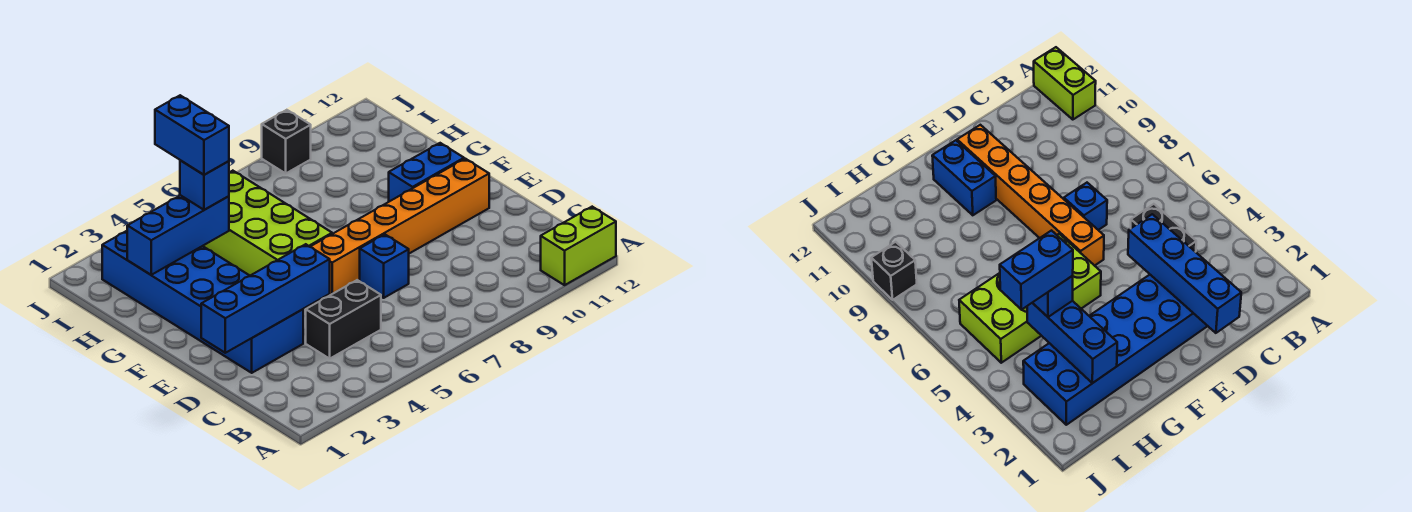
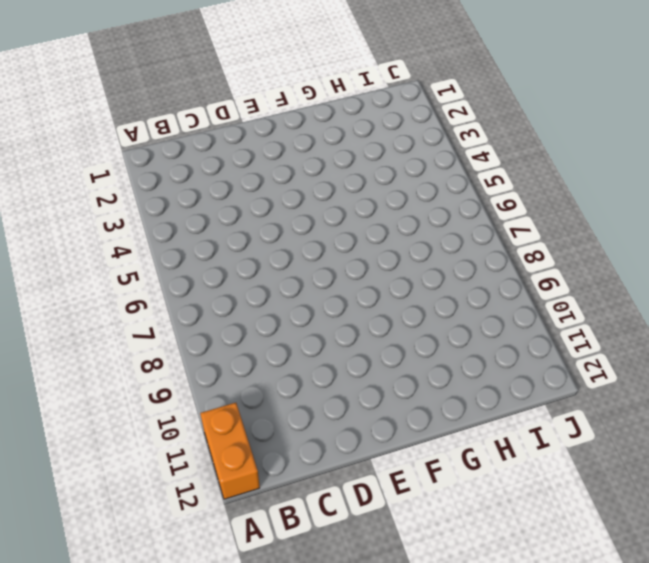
orange brick A11:A12 level 1 -> lime brick A11:A12 level 1
none -> black brick C4:C5 level 1
none -> blue brick D2:I3 level 1
none -> blue brick D7 level 1

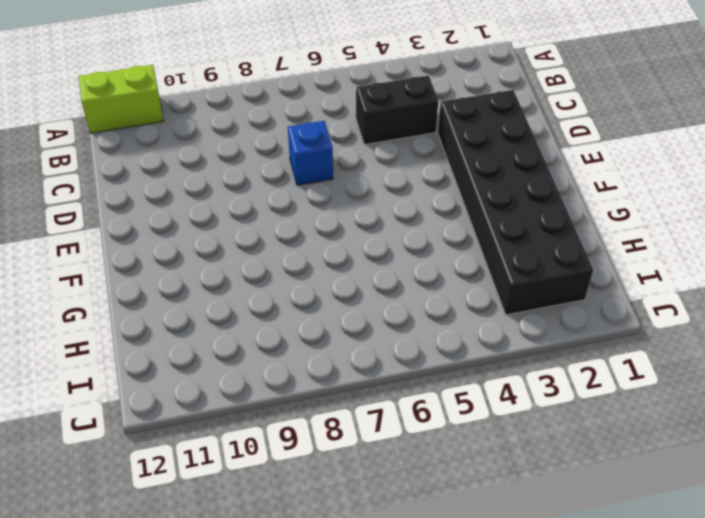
black brick D2:I3 level 1 -> blue brick D2:I3 level 1
none -> orange brick E6:E11 level 1
none -> lime brick F5:I6 level 1
none -> blue brick F10:F11 level 1

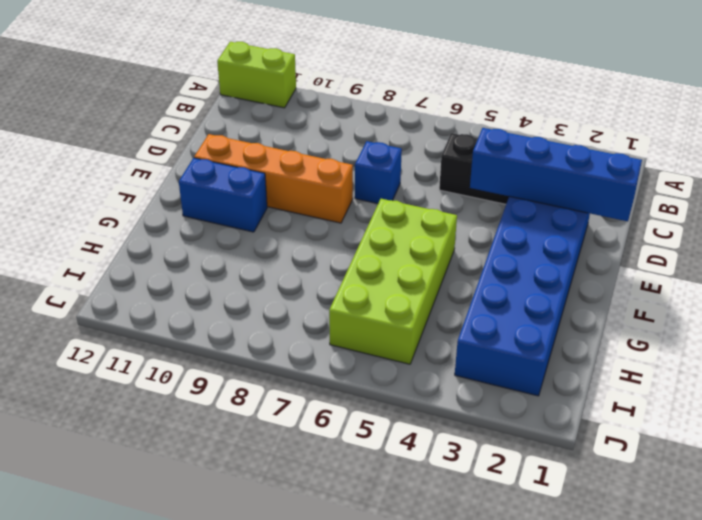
orange brick E8:E11 level 1 -> orange brick E6:E11 level 1
none -> black brick J9 level 1
none -> blue brick H2:H4 level 2
none -> blue brick H4 level 3

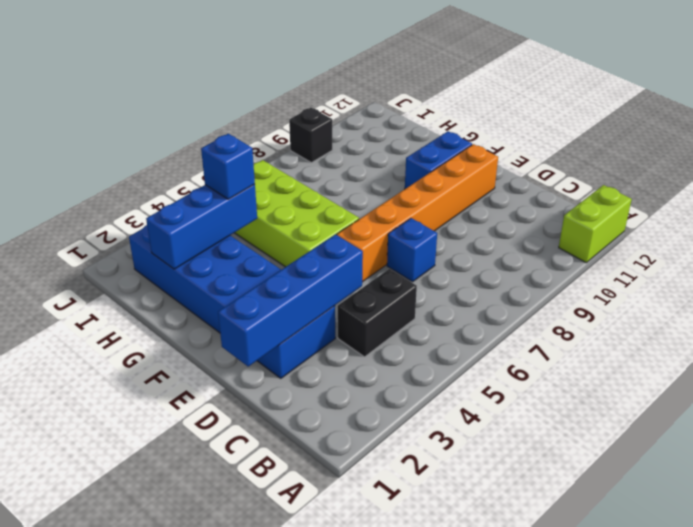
none -> blue brick H4:I4 level 4

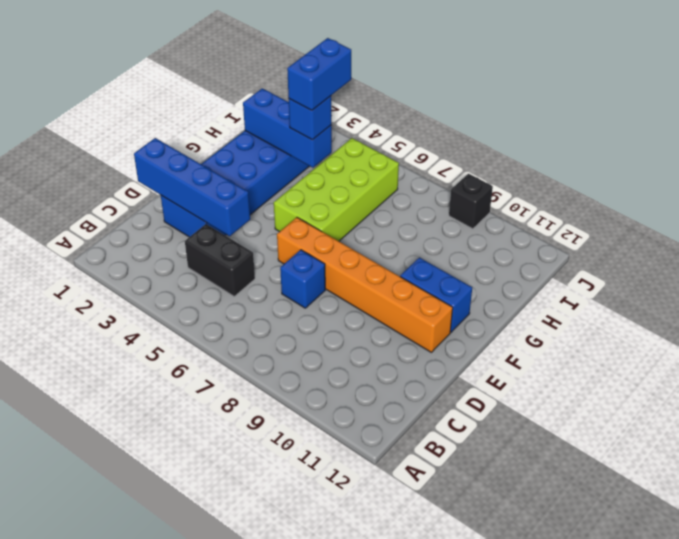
none -> lime brick A11:A12 level 1

